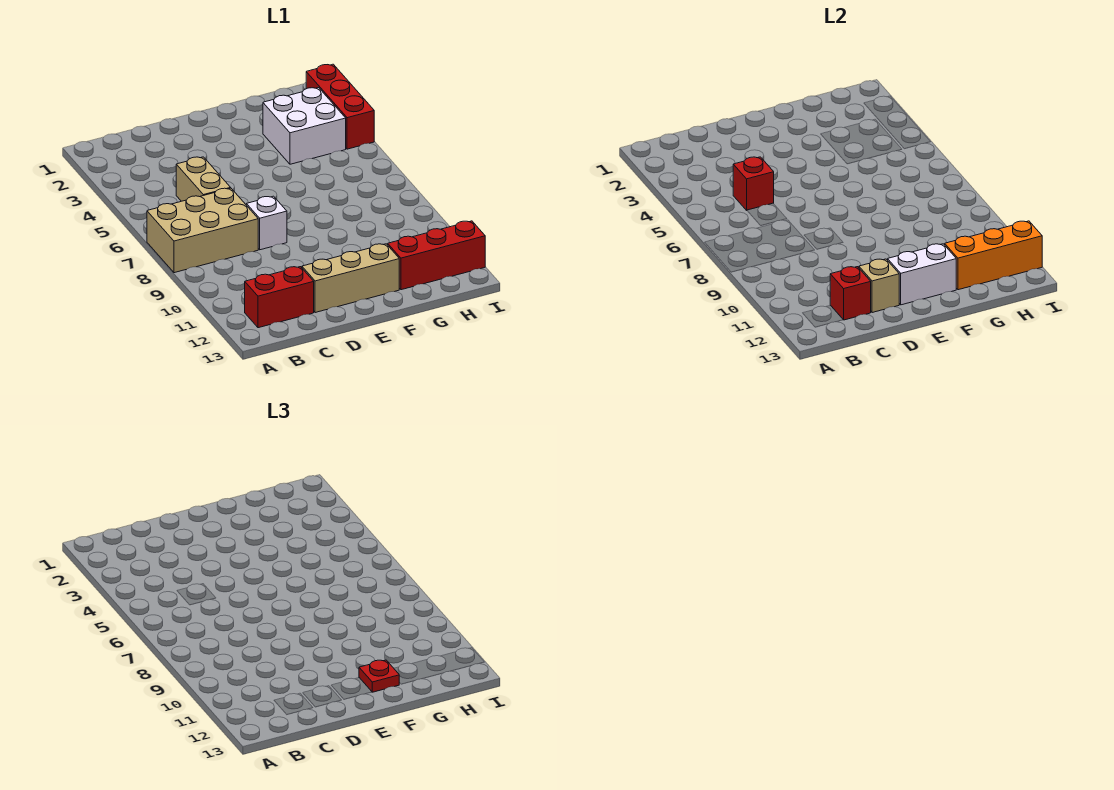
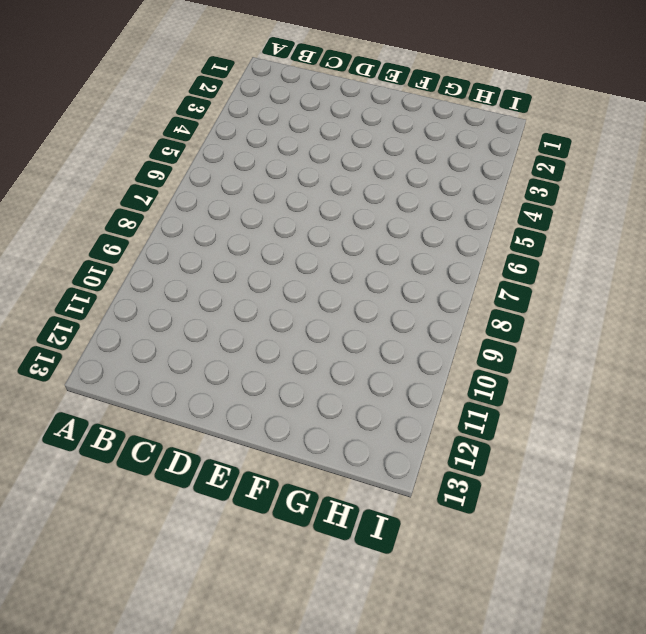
none -> tan brick A7:C8 level 1
none -> red brick B12:C12 level 1
none -> tan brick C5:C6 level 1

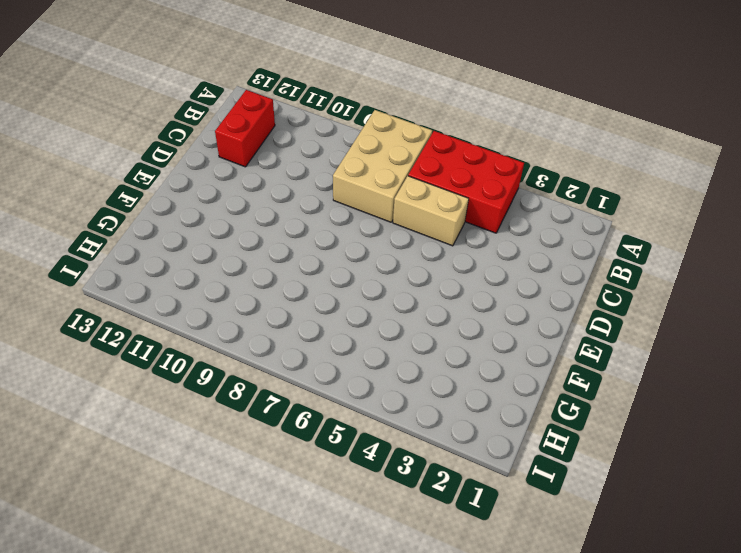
red brick A4:B6 level 1 -> none
none -> white brick D8 level 1
none -> tan brick D12:F12 level 1
none -> white brick G3:H4 level 1

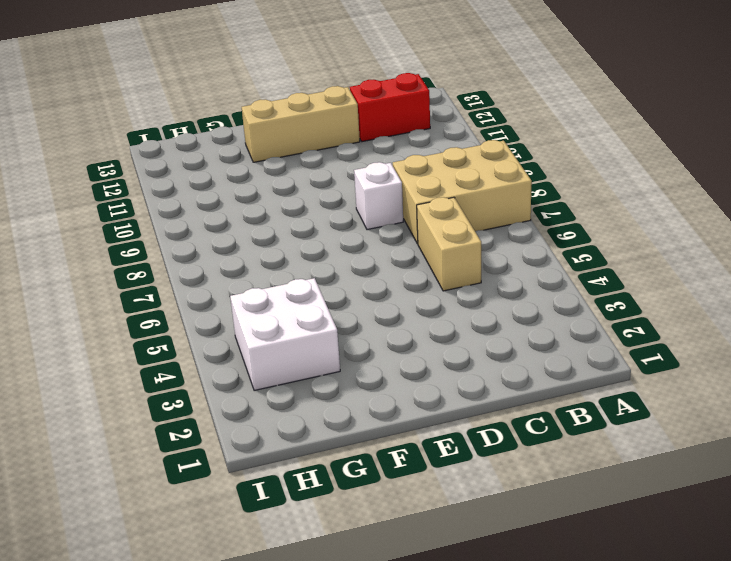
none -> red brick G12:I12 level 1
none -> red brick I2:I4 level 1
none -> red brick C5 level 2

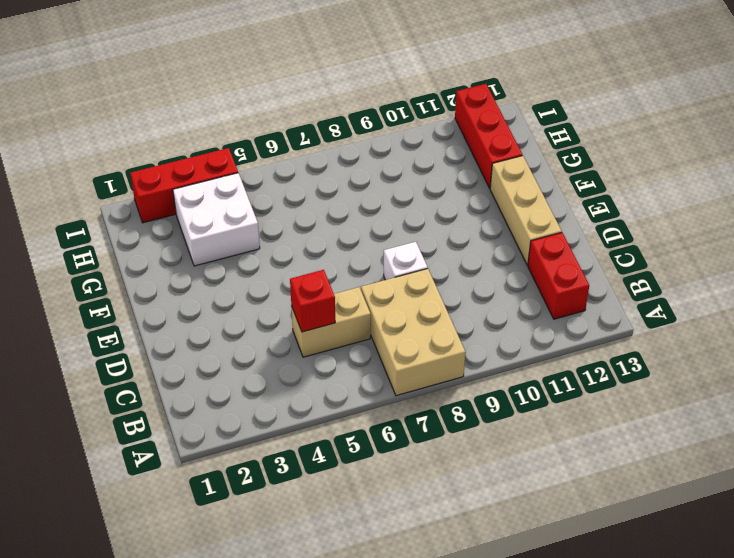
none -> red brick C12 level 2
none -> tan brick D12 level 2
none -> white brick E12:F12 level 2

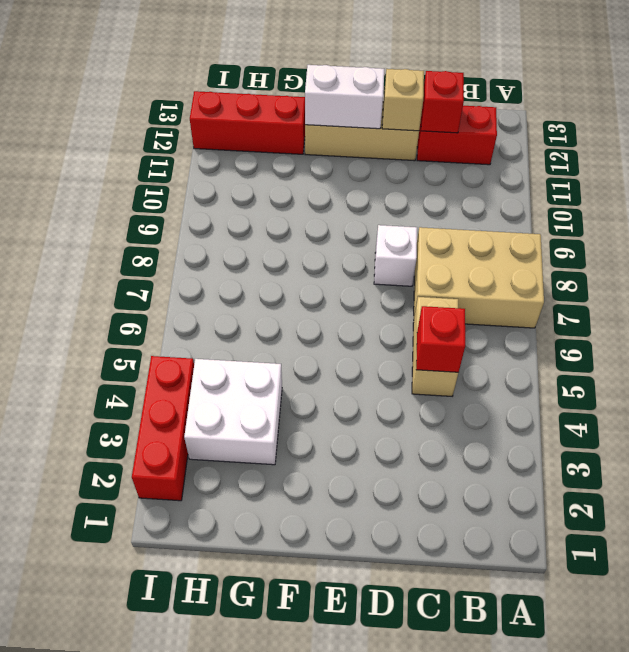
none -> orange brick G12:I12 level 2
none -> red plate F12 level 3

